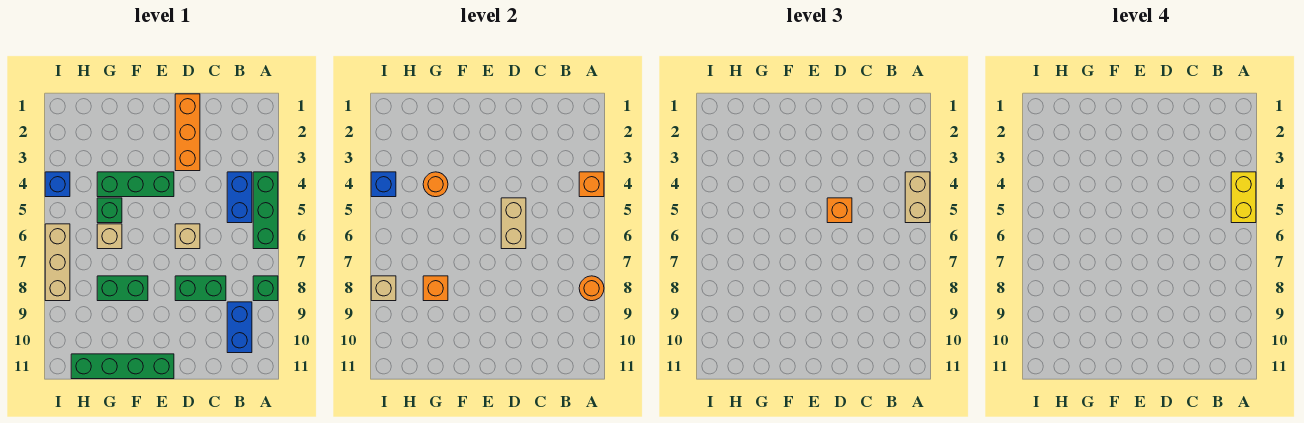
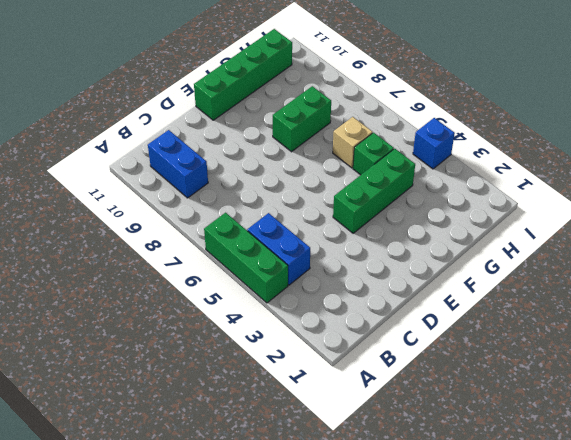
none -> green brick A8 level 1
none -> green brick C8:D8 level 1
none -> orange brick D1:D3 level 1

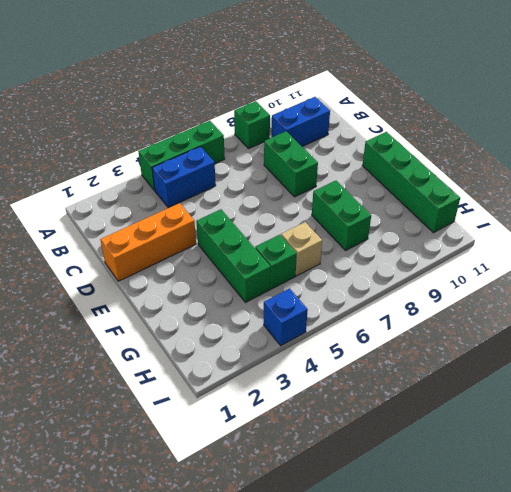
none -> tan brick D6 level 1
none -> tan brick I6:I8 level 1
none -> orange brick A4 level 2

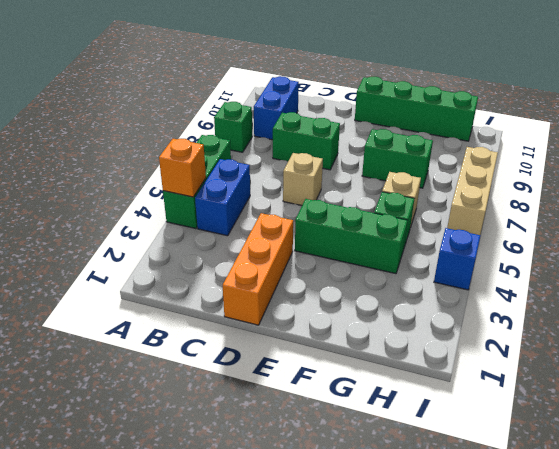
none -> orange round brick A8 level 2
none -> tan brick D5:D6 level 2
none -> orange round brick G4 level 2

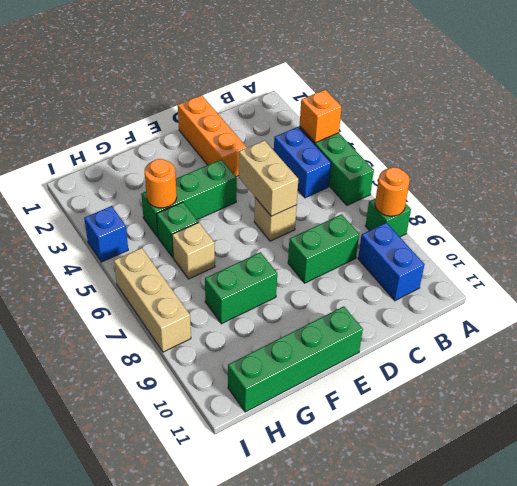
none -> orange brick G8 level 2
none -> blue brick I4 level 2
none -> tan brick I8 level 2

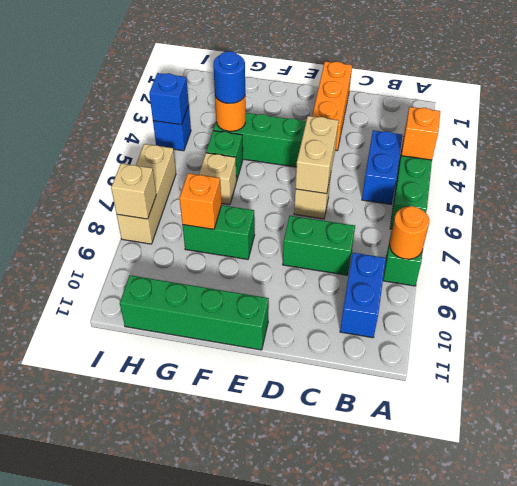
blue round brick G4 level 3 -> none
none -> tan brick A4:A5 level 3
none -> orange brick D5 level 3
none -> yellow brick A4:A5 level 4

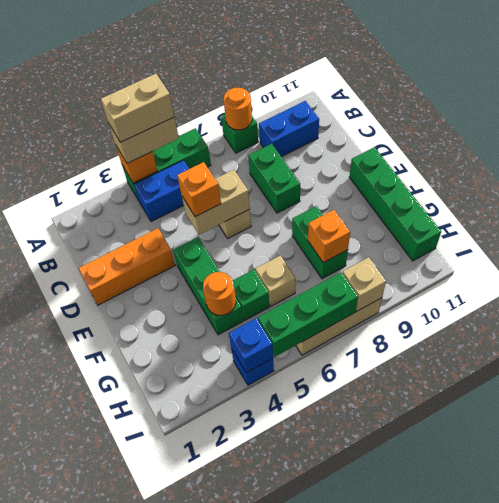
tan brick A4:A5 level 4 -> yellow brick A4:A5 level 4
green brick I5:I7 level 2 -> none

